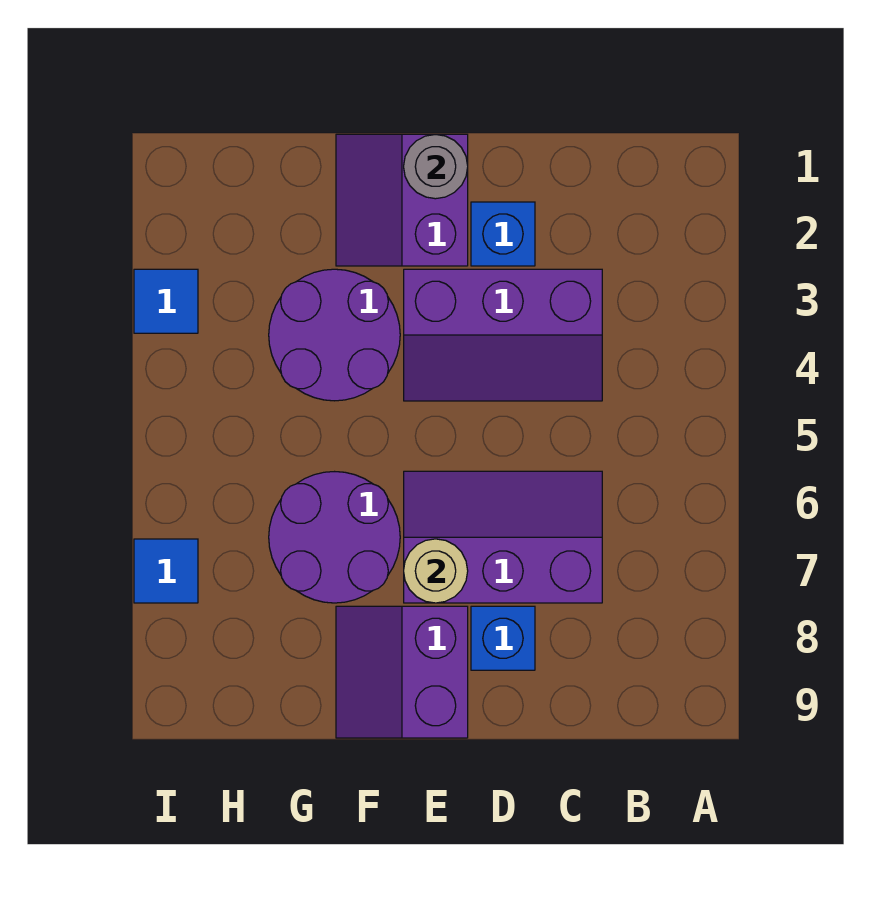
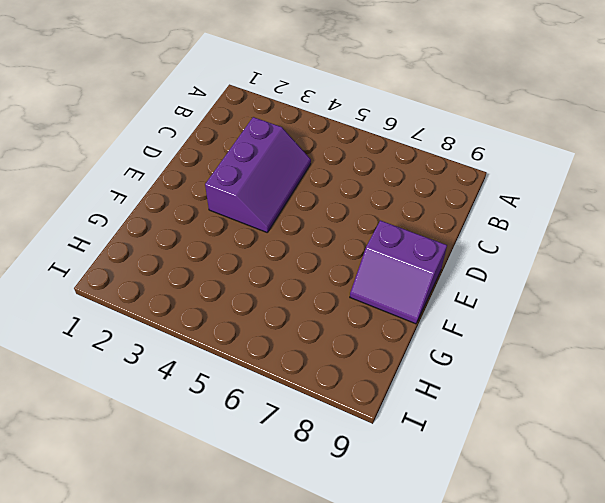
none -> purple slope C6:E7 level 1 top 7
none -> blue brick D2 level 1
none -> blue brick D8 level 1

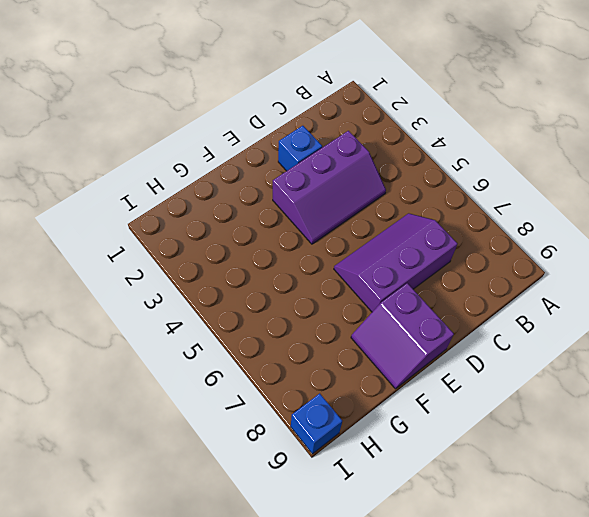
blue brick I9 level 1 -> blue brick D8 level 1
none -> purple slope E1:F2 level 1 top E
none -> purple round brick F3:G4 level 1
none -> purple round brick F6:G7 level 1

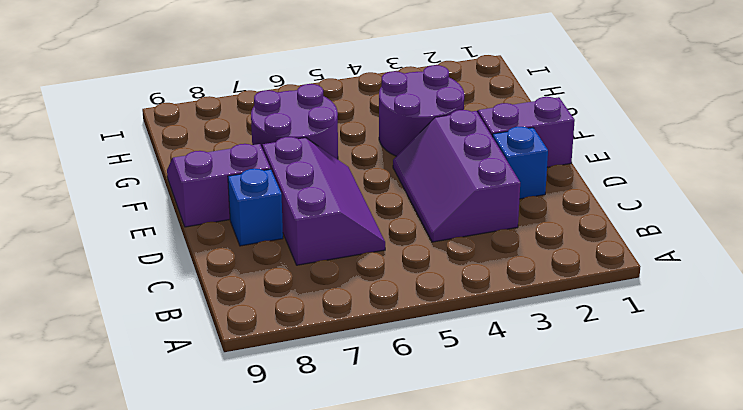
none -> blue tile I3 level 1
none -> blue tile I7 level 1
none -> grey round brick E1 level 2

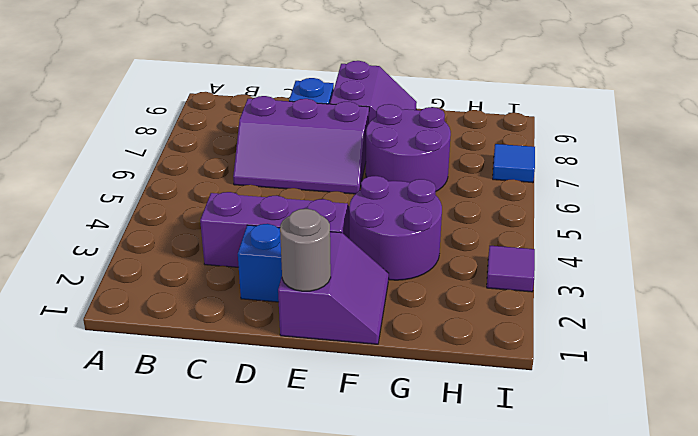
purple tile I3 level 1 -> blue tile I3 level 1
none -> tan round brick E7 level 2

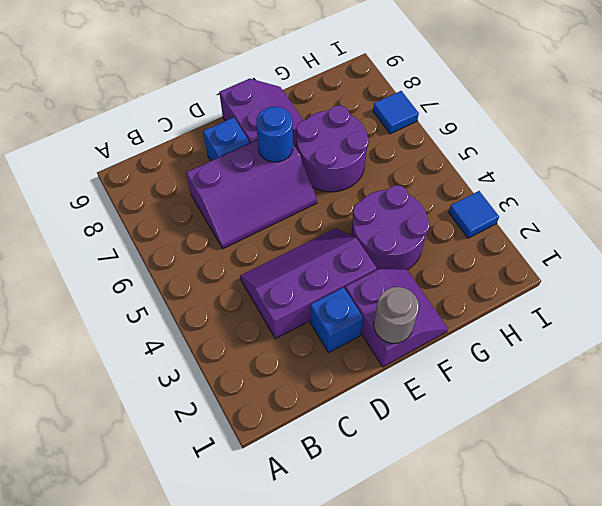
blue round brick E7 level 2 -> tan round brick E7 level 2

